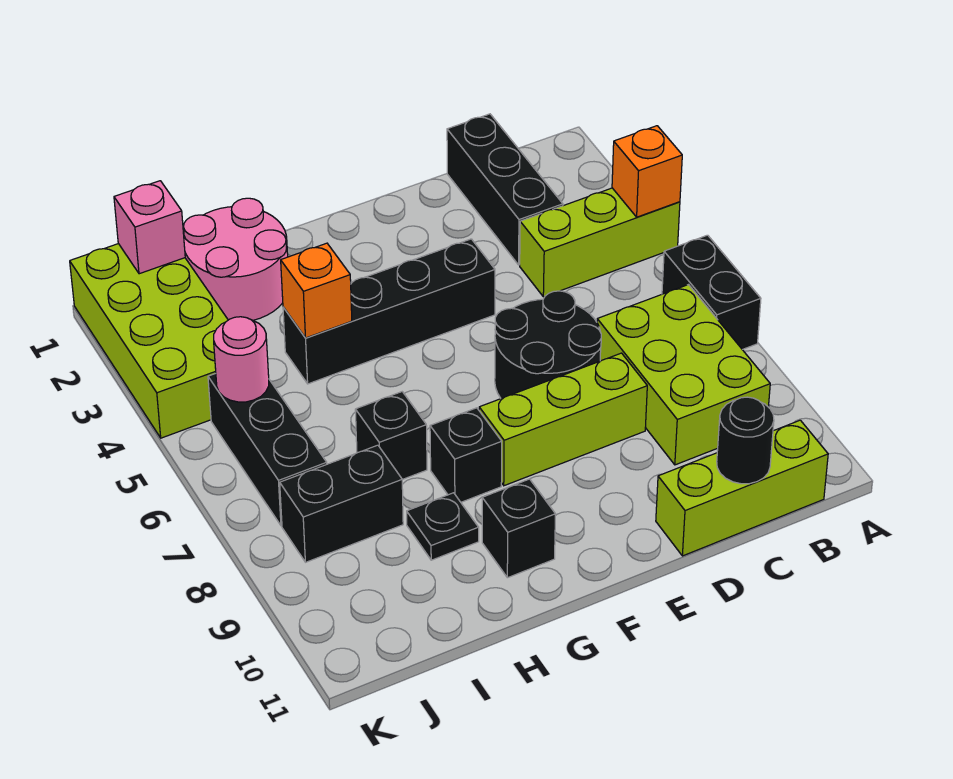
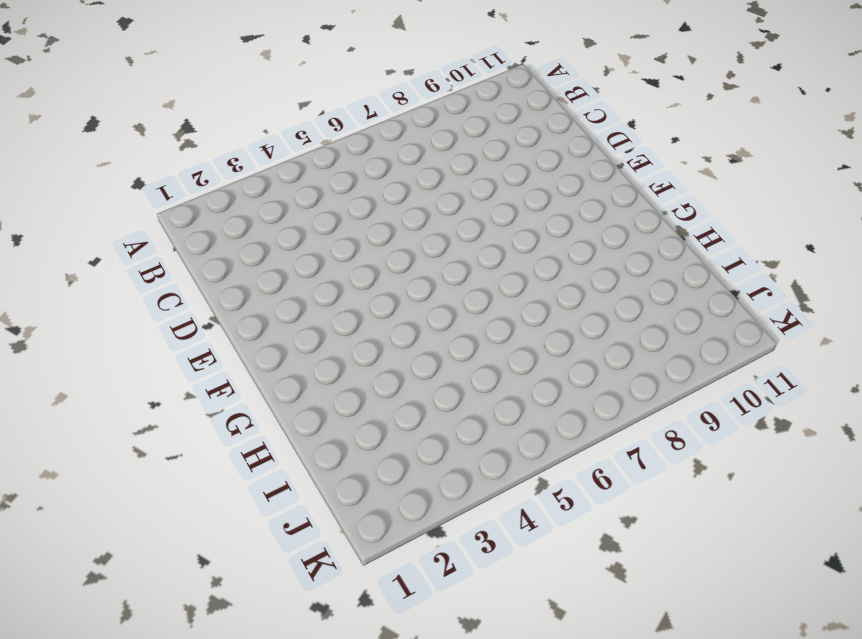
none -> lime brick A4:C4 level 1
none -> black brick A6:A7 level 1
none -> lime brick B7:C9 level 1

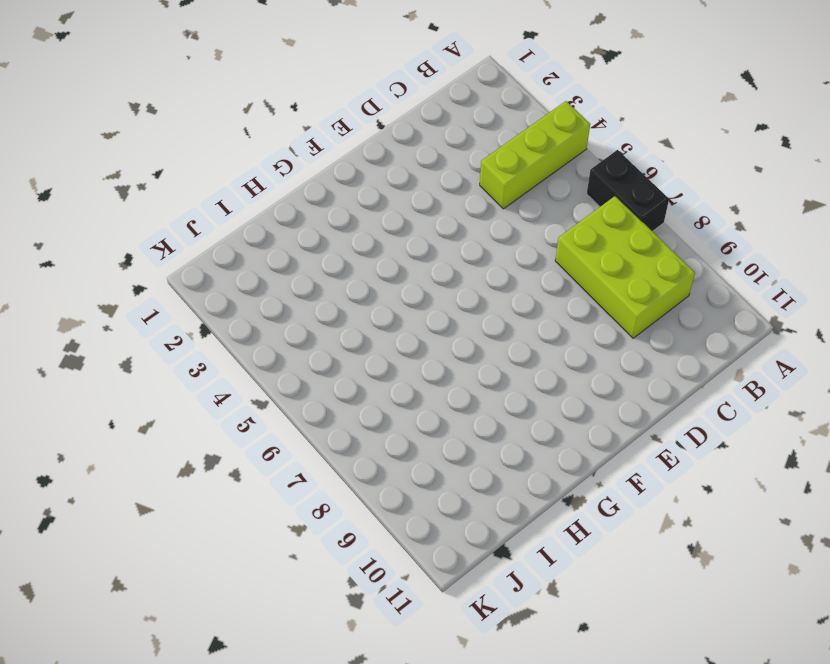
none -> lime brick B11:D11 level 1
none -> black brick C1:C3 level 1
none -> black round brick D6:E7 level 1

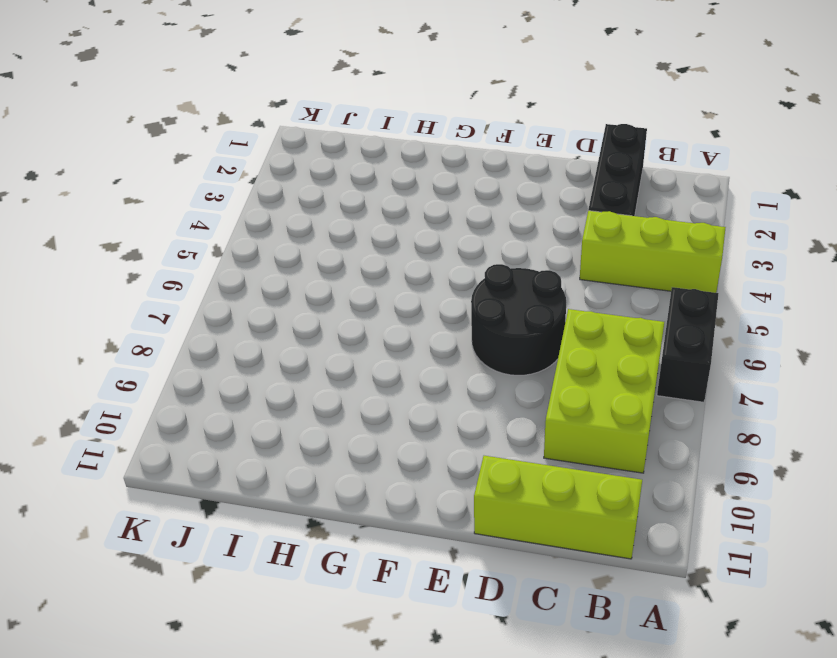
none -> lime brick D8:F8 level 1
none -> black brick E4:H4 level 1
none -> black brick G8 level 1

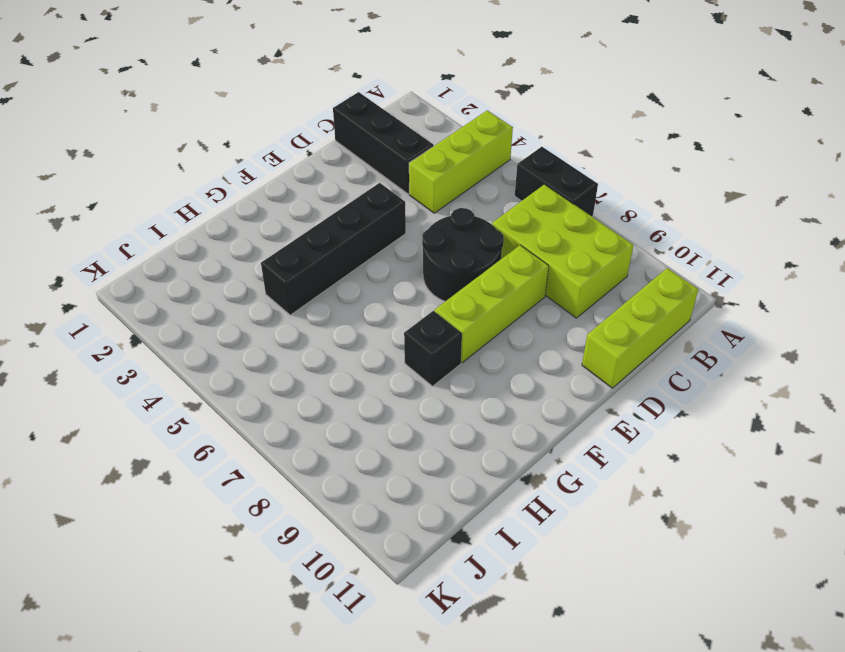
none -> black brick G10 level 1
none -> pink round brick H1:I2 level 1
none -> black brick H7 level 1

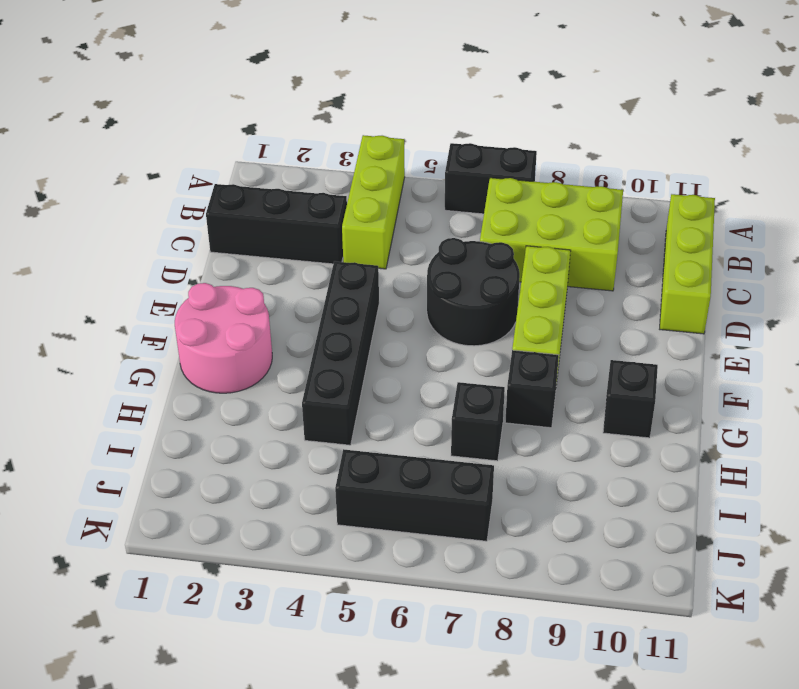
pink round brick F1:G2 level 1 -> pink round brick H1:I2 level 1
none -> black plate H9 level 1
none -> black brick I8:J8 level 1
none -> lime brick J1:K4 level 1

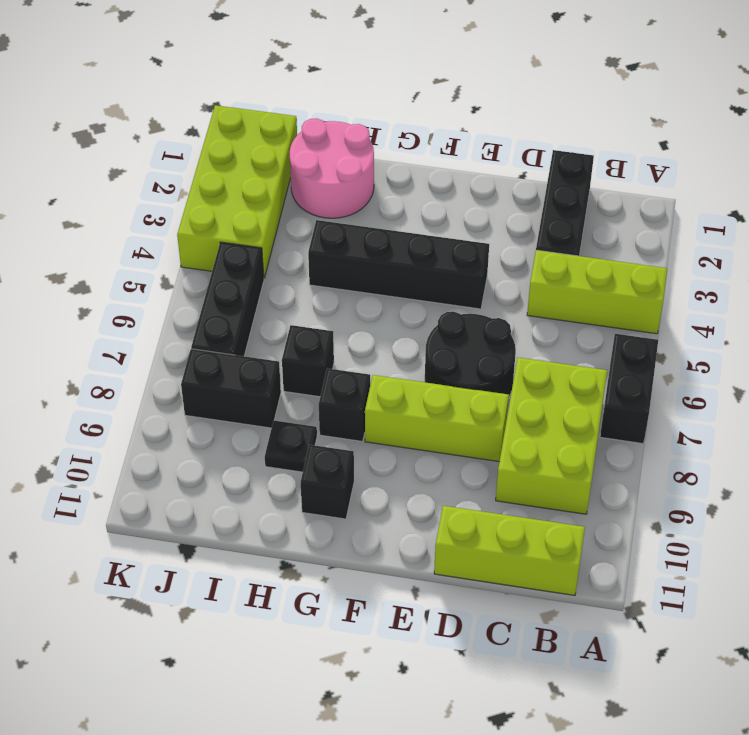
none -> orange brick A4 level 2
none -> black round brick C11 level 2
none -> orange brick H4 level 2

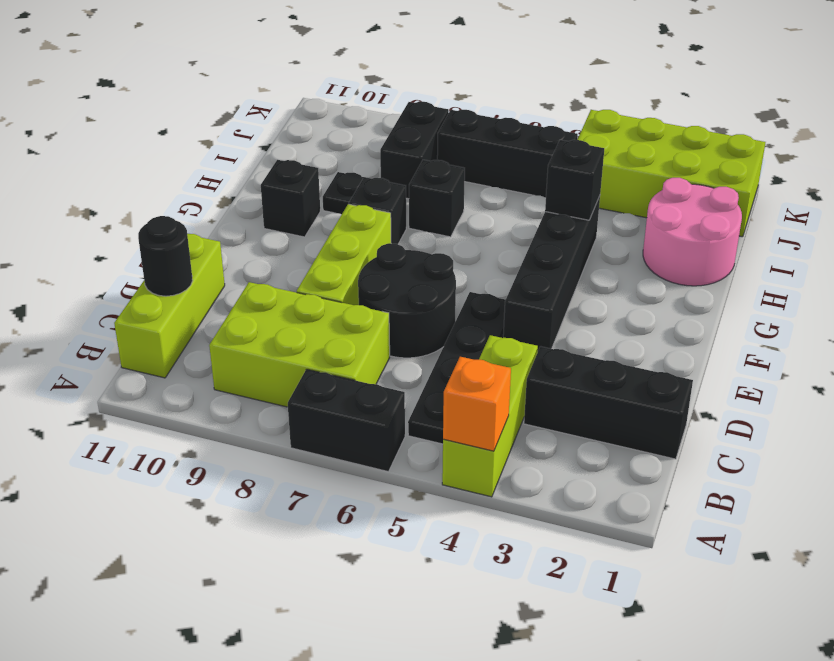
black plate B5:E5 level 1 -> none
black brick H4 level 2 -> orange brick H4 level 2
none -> pink brick J1 level 2
none -> pink round brick J5 level 2

